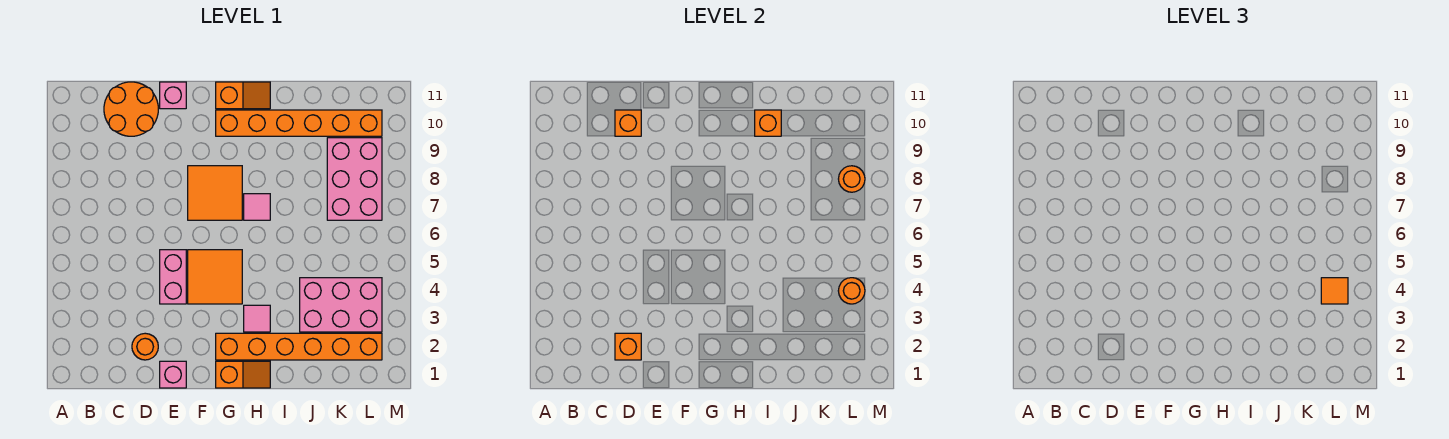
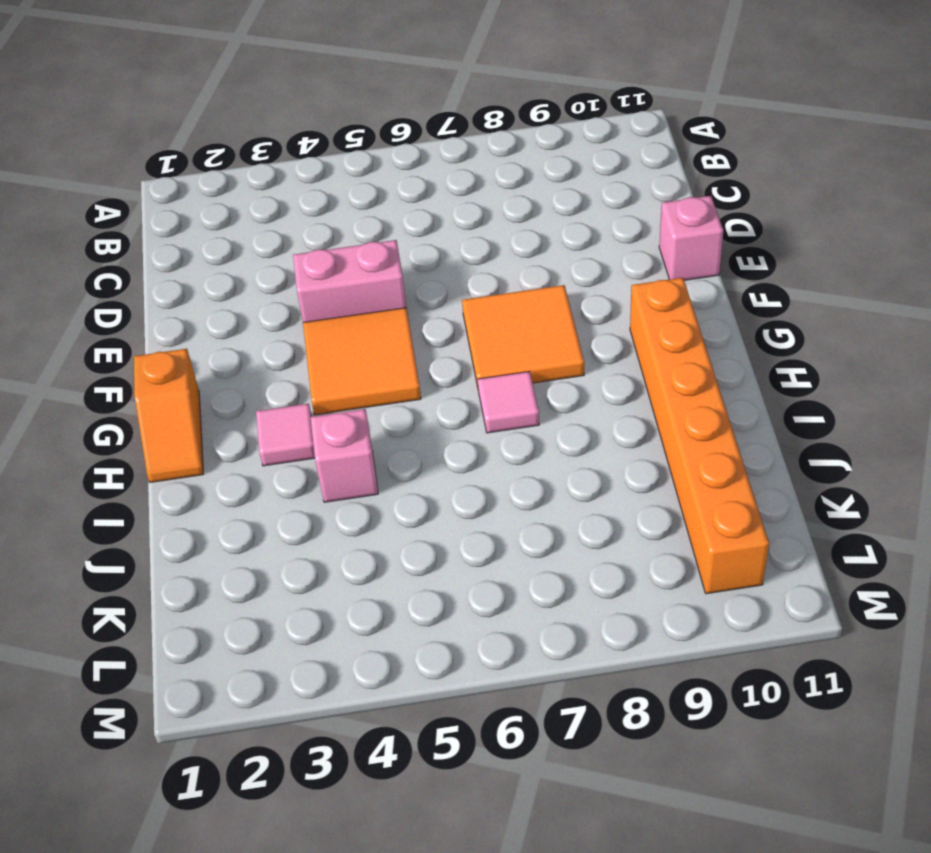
pink brick I4 level 1 -> pink brick E1 level 1
none -> orange round brick C10:D11 level 1
none -> orange round brick D2 level 1
none -> orange brick G2:L2 level 1

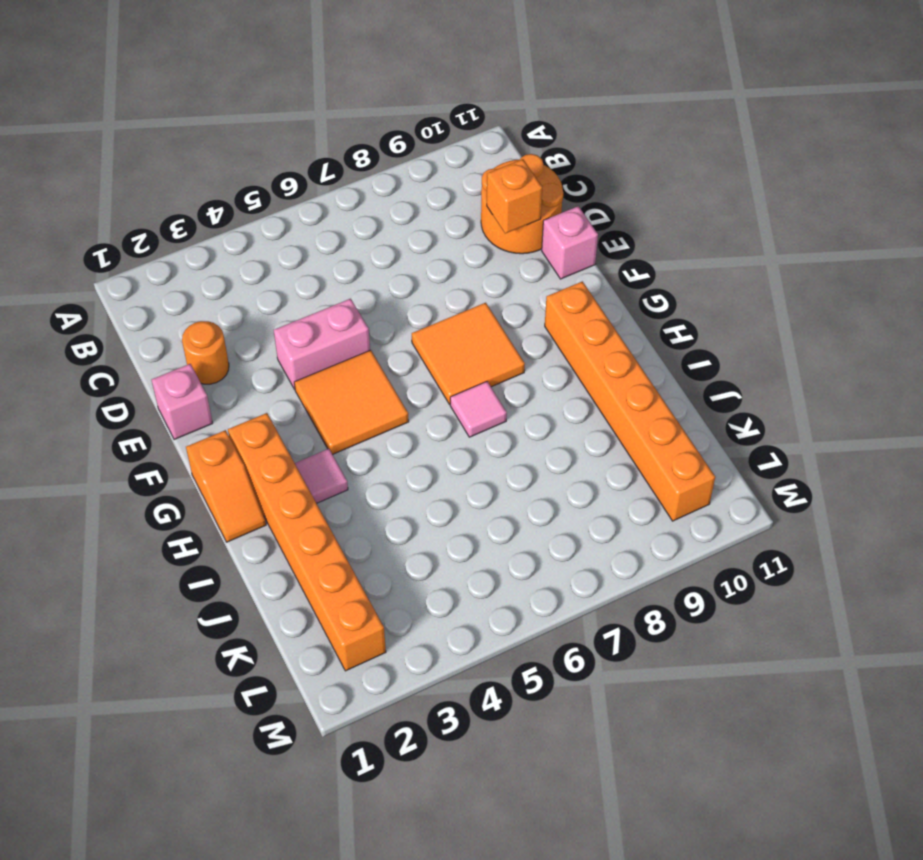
none -> orange slope G11:H11 level 1 top G
none -> pink brick J3:L4 level 1
none -> pink brick K7:L9 level 1

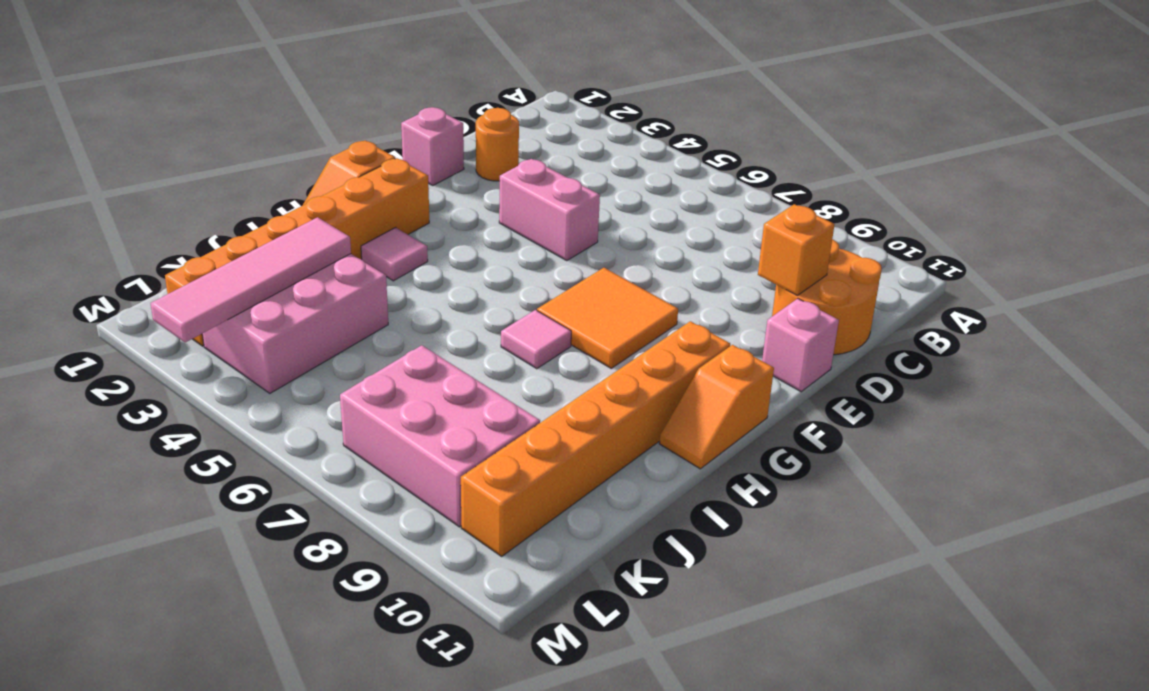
pink tile J3:M3 level 2 -> none
none -> orange tile F4:G5 level 1
none -> orange brick D2 level 2
none -> orange brick I10 level 2

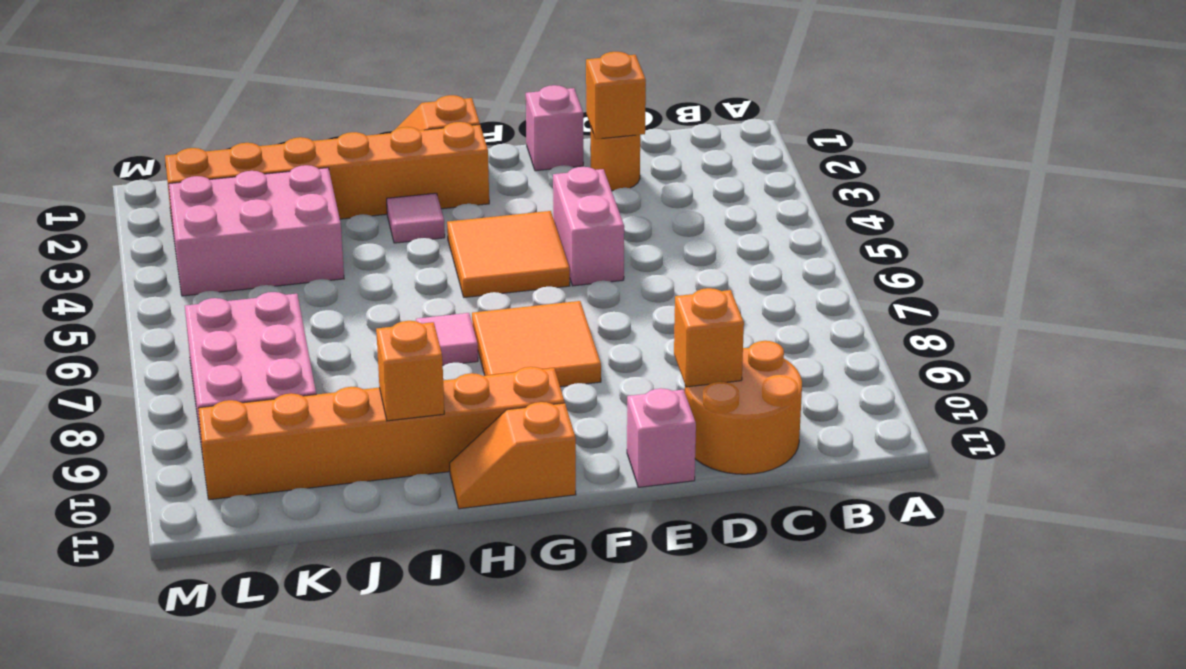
none -> orange round brick L4 level 2
none -> orange round brick L8 level 2
none -> orange tile L4 level 3

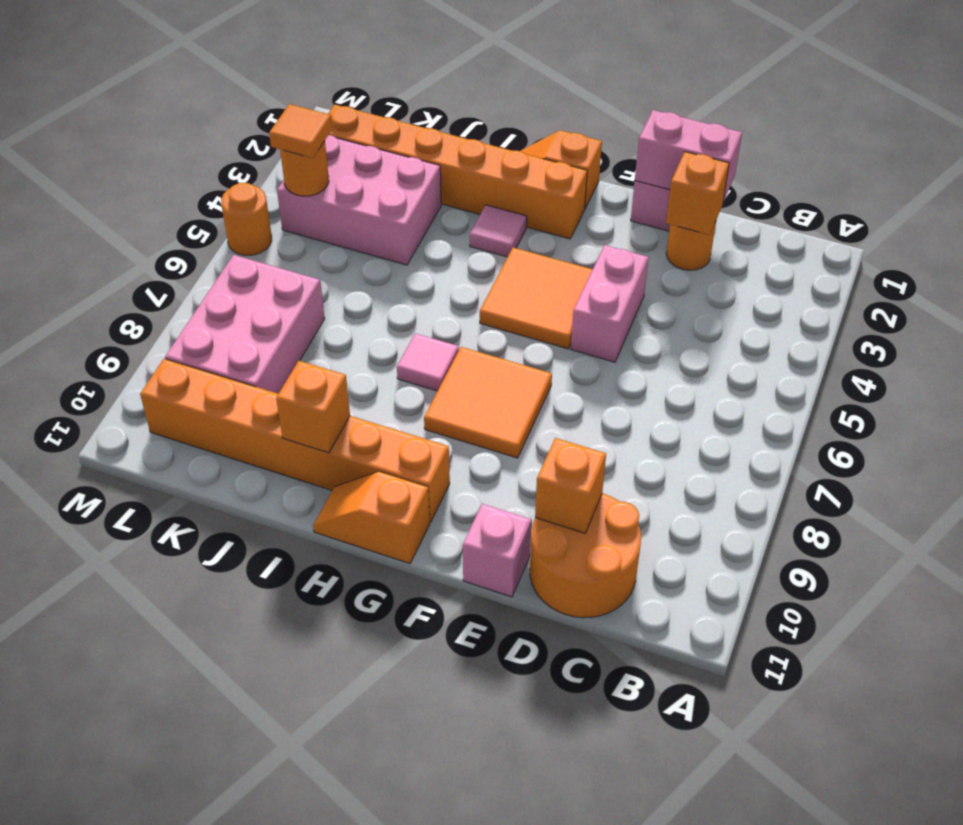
pink brick D1:E1 level 2 -> none
orange round brick M5 level 1 -> orange round brick L8 level 2

